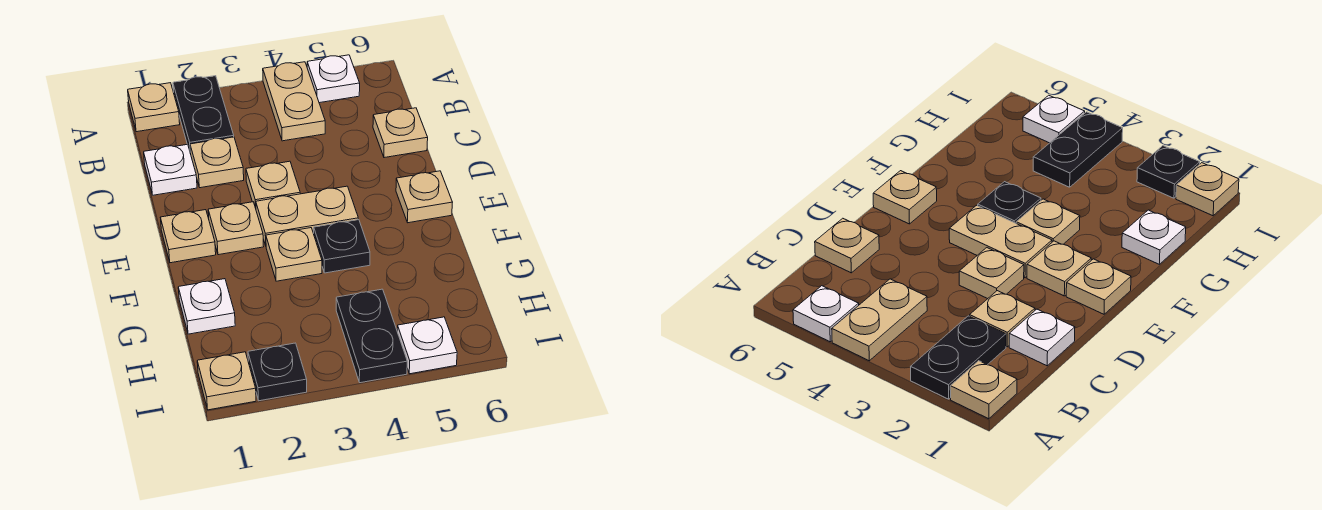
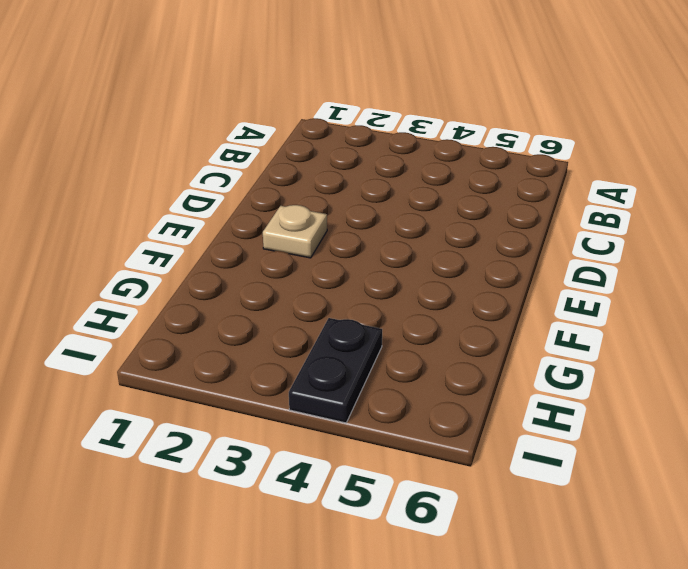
none -> tan plate A1 level 1
none -> black plate A2:B2 level 1
none -> tan plate A4:B4 level 1

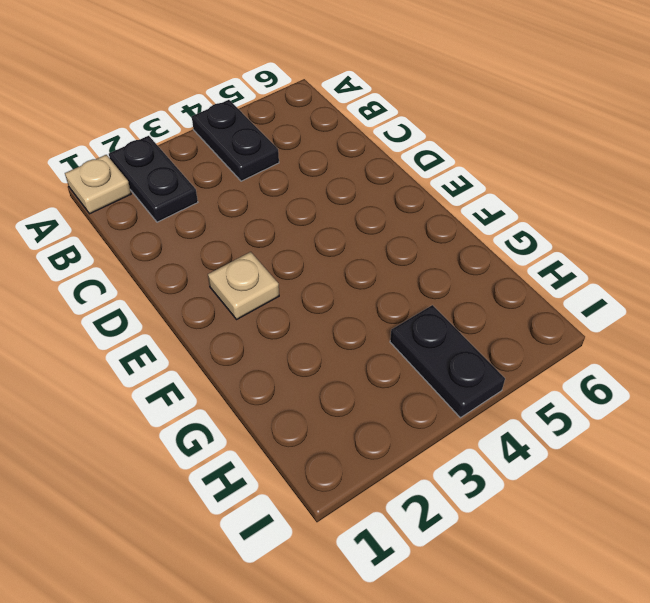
black plate A4:B4 level 1 -> tan plate A4:B4 level 1
none -> white plate A5 level 1
none -> white plate C1 level 1
none -> tan plate C2 level 1

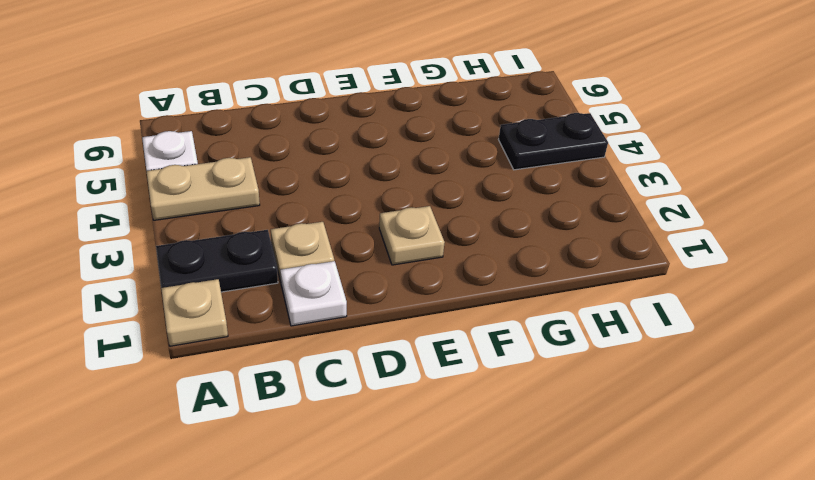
none -> tan plate C6 level 1
none -> tan plate D3 level 1
none -> tan plate E1 level 1

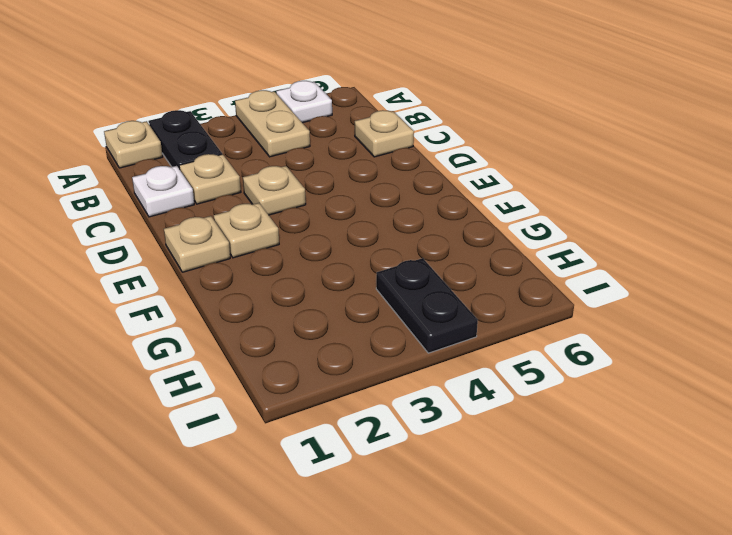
none -> tan plate E3:E4 level 1
none -> tan plate E6 level 1
none -> tan plate F3 level 1

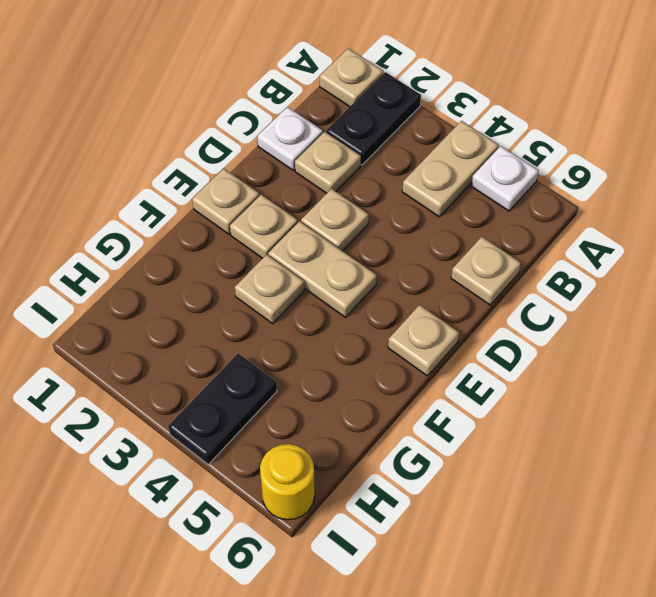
yellow round brick I6 level 1 -> none
none -> black plate F4 level 1
none -> white plate G1 level 1
none -> tan plate I1 level 1

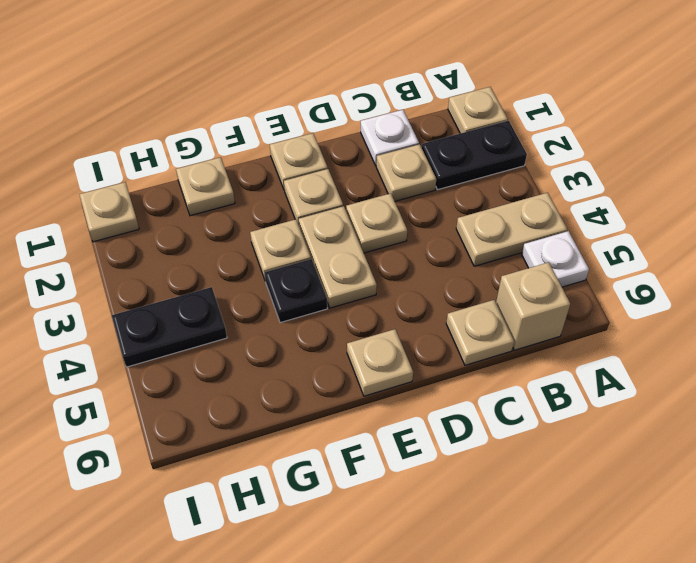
tan brick B6 level 1 -> none
tan plate G1 level 1 -> white plate G1 level 1
none -> black plate I2 level 1
none -> white plate I5 level 1

